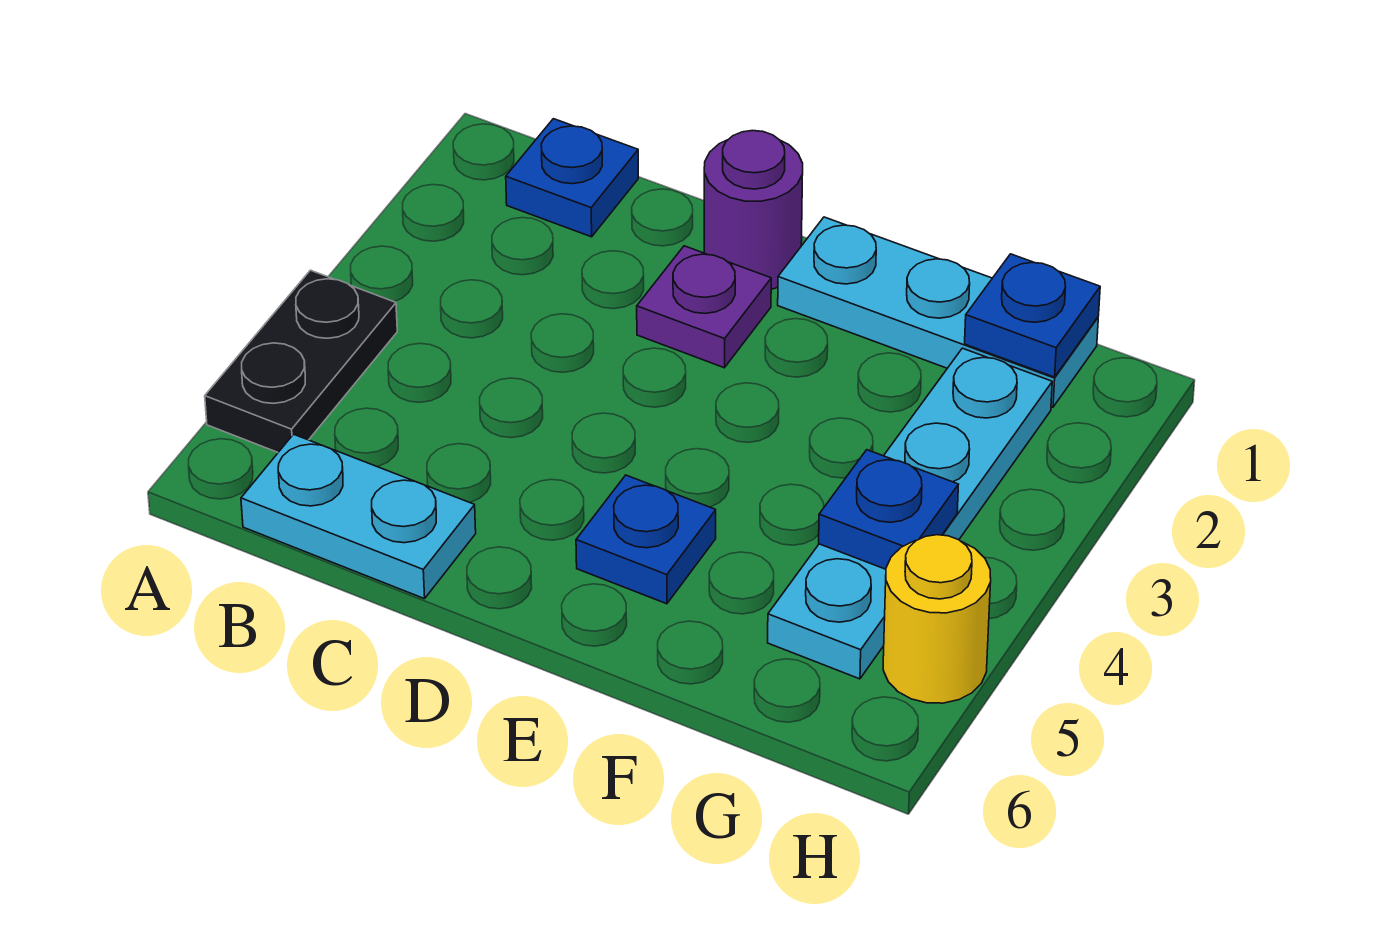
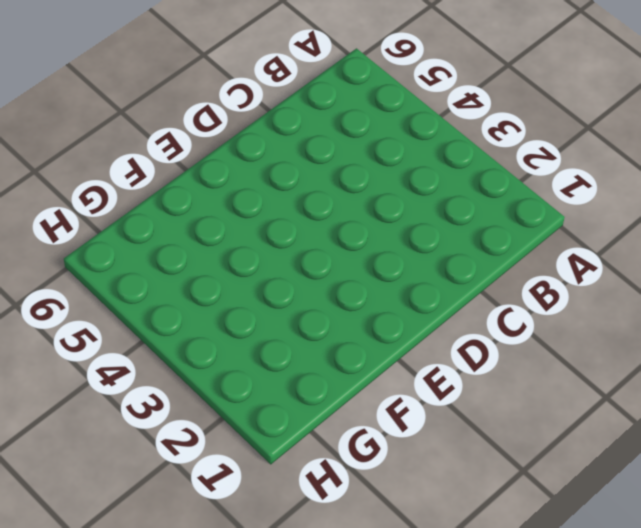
none -> black plate A4:A5 level 1
none -> blue plate B1 level 1

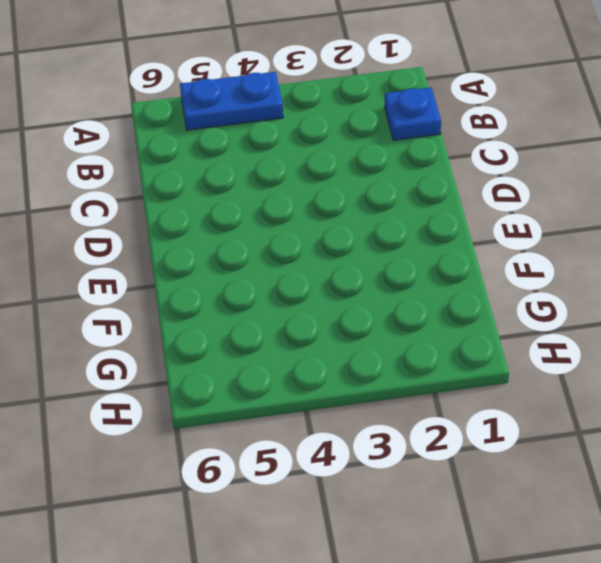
blue plate A4:A5 level 1 -> black plate A4:A5 level 1
none -> cyan plate B6:C6 level 1
none -> purple round brick D1 level 1

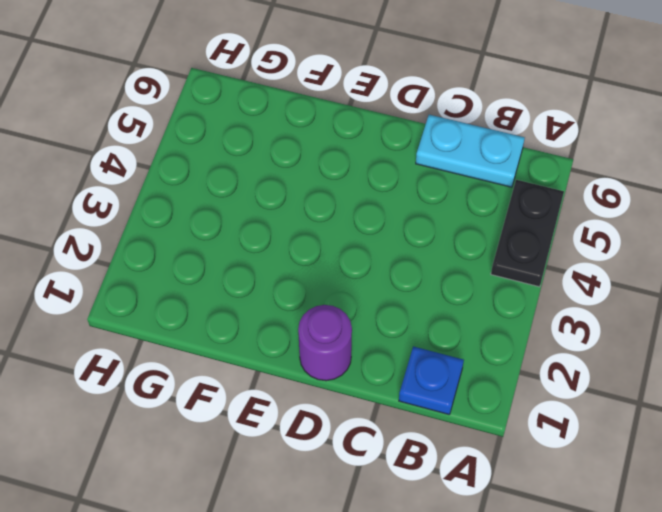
none -> purple plate D2 level 1
none -> cyan plate E1:G1 level 1

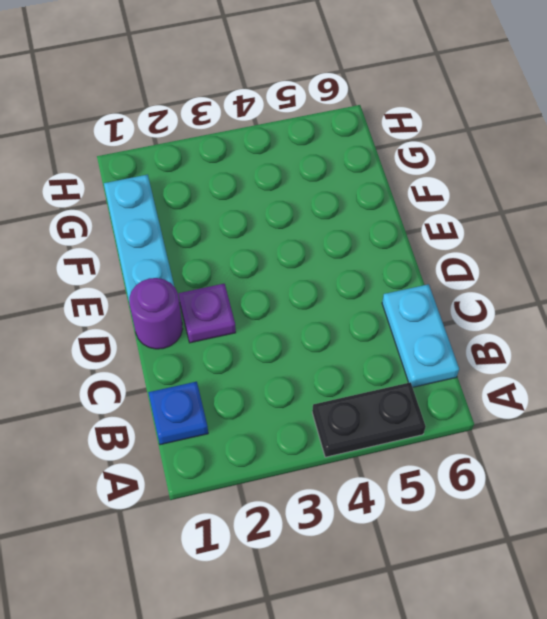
none -> blue plate E5 level 1
none -> cyan plate G2:G5 level 1

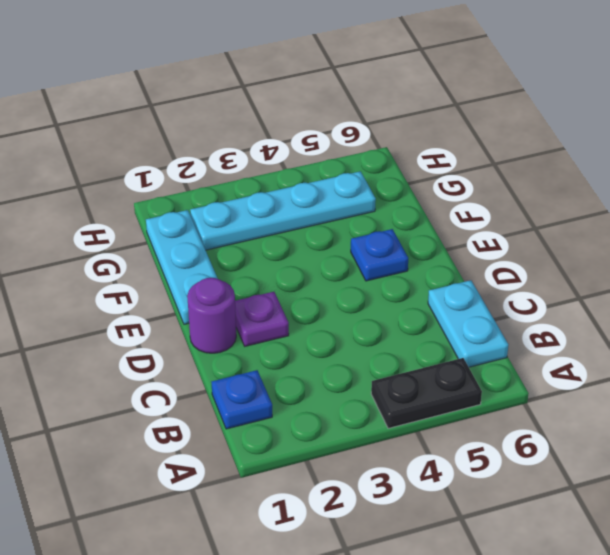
none -> yellow round brick H5 level 1
none -> blue plate G1 level 2

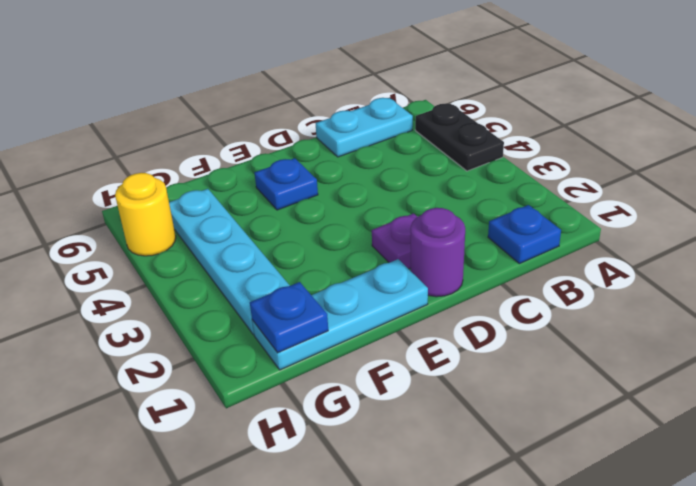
none -> blue plate G4 level 2

